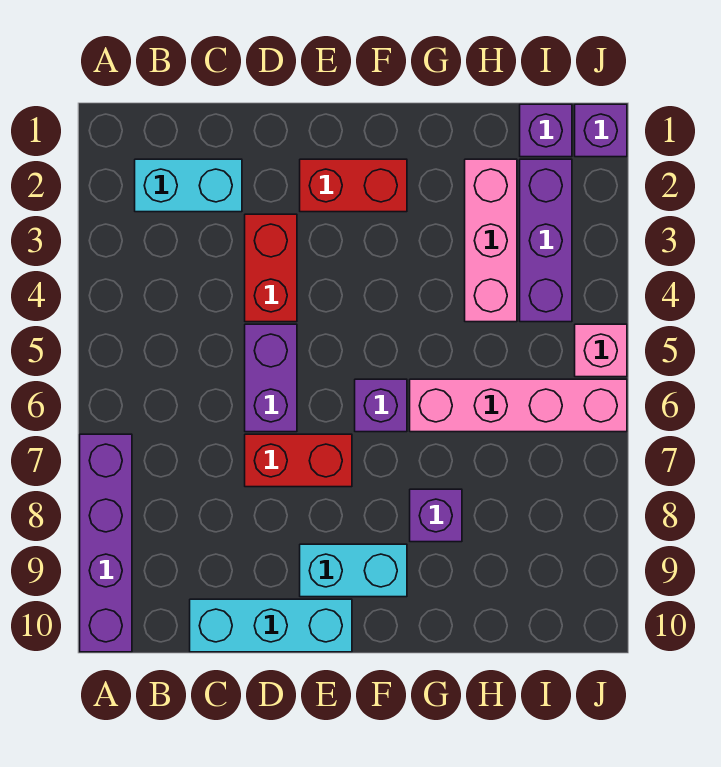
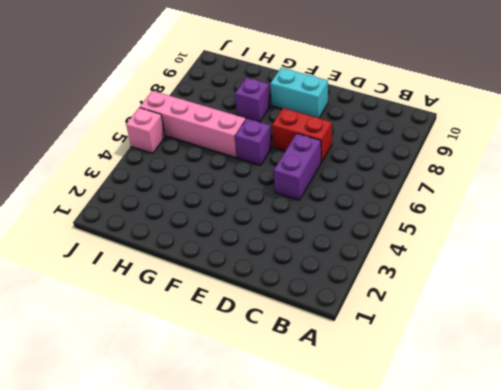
none -> purple brick A7:A10 level 1
none -> cyan brick B2:C2 level 1
none -> cyan brick C10:E10 level 1

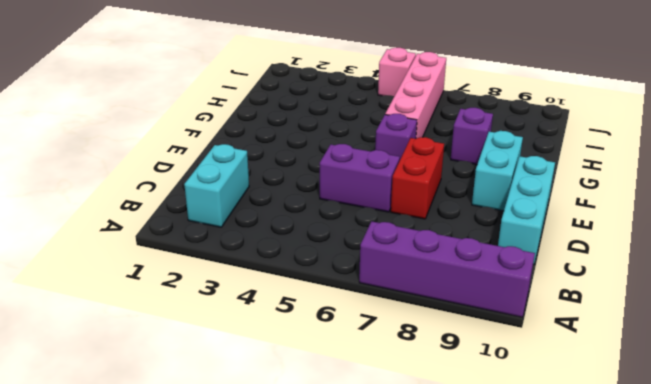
none -> red brick D3:D4 level 1
none -> red brick E2:F2 level 1
none -> pink brick H2:H4 level 1

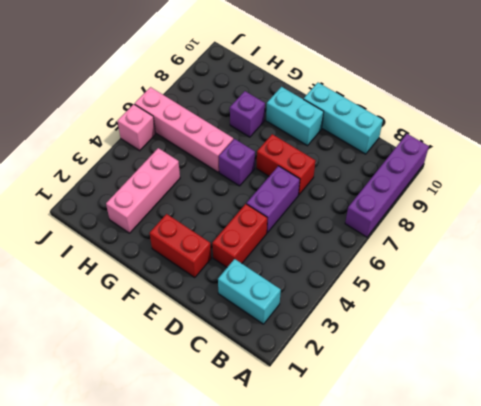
none -> purple brick I1 level 1
none -> purple brick I2:I4 level 1
none -> purple brick J1 level 1

